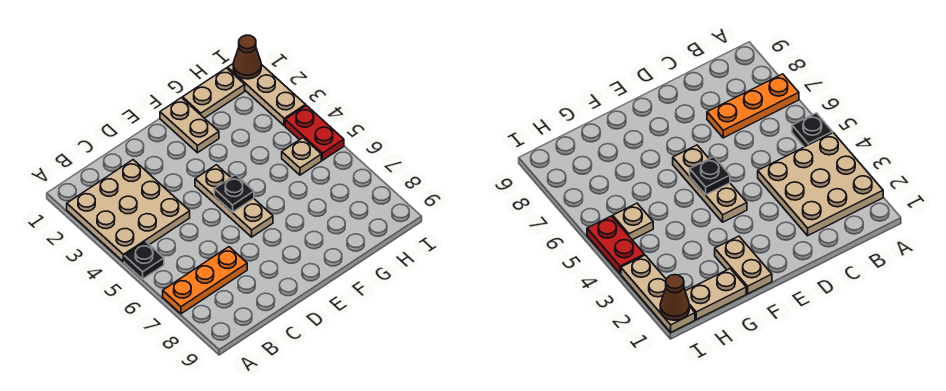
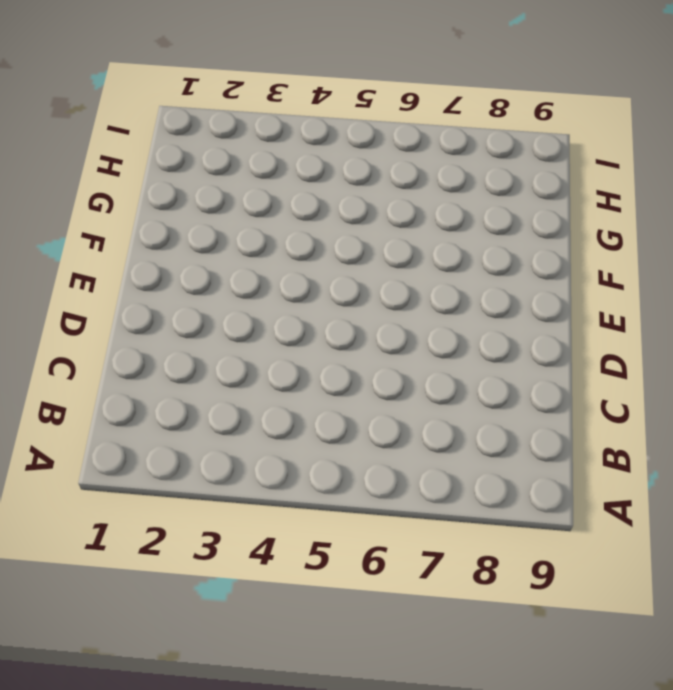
none -> tan plate A2:C4 level 1
none -> black plate A5 level 1

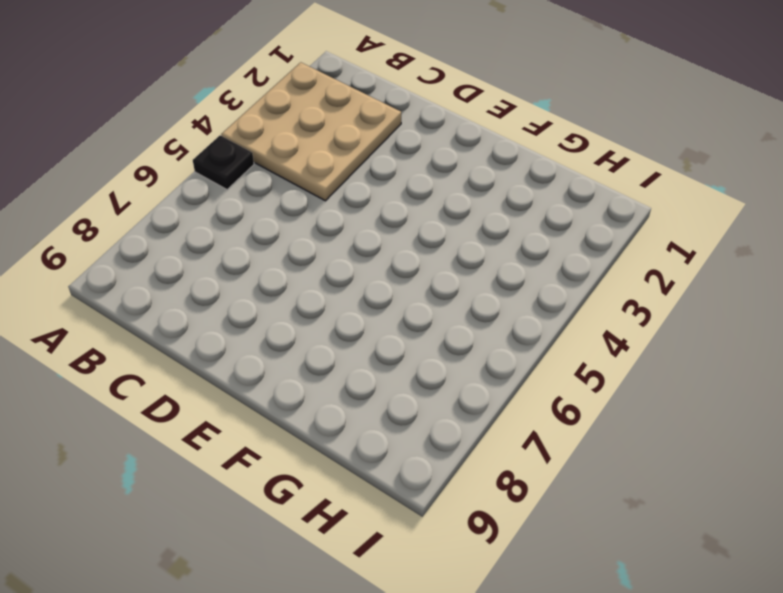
none -> orange plate A7:C7 level 1
none -> tan plate E4:E6 level 1

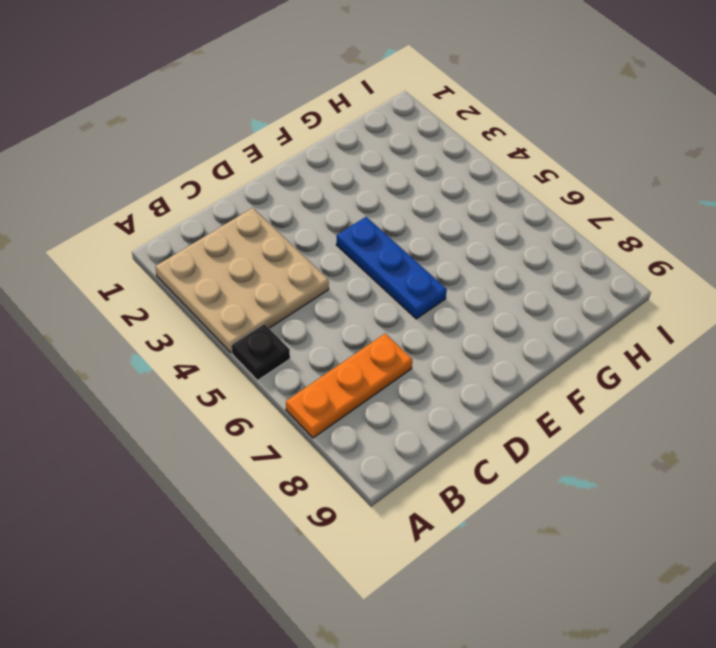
blue plate E4:E6 level 1 -> tan plate E4:E6 level 1
none -> tan plate F1:F2 level 1
none -> tan plate G1:H1 level 1

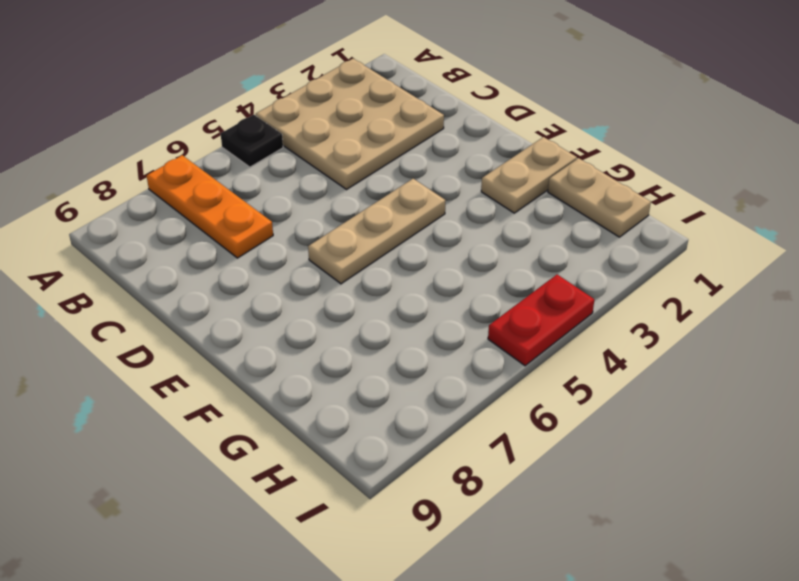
none -> tan plate H5 level 1
none -> tan plate I1:I3 level 1

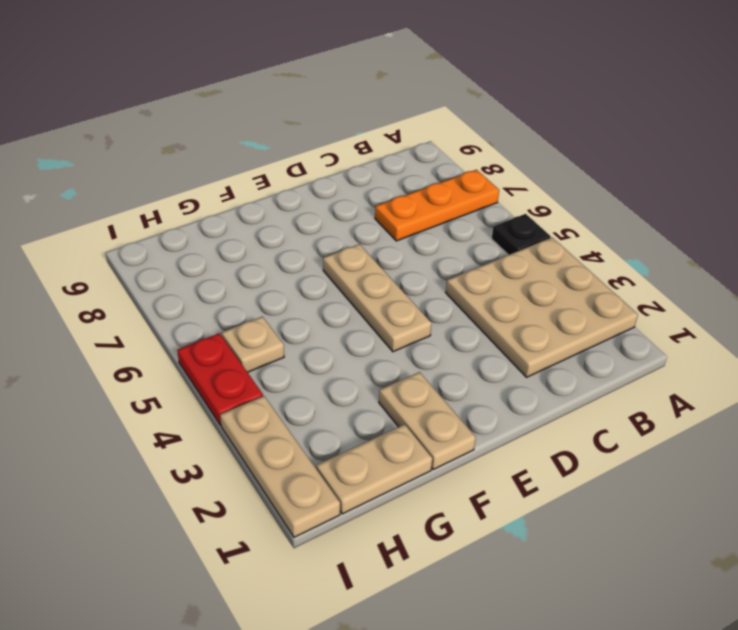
none -> black plate E5 level 2
none -> brown cone I1 level 2

